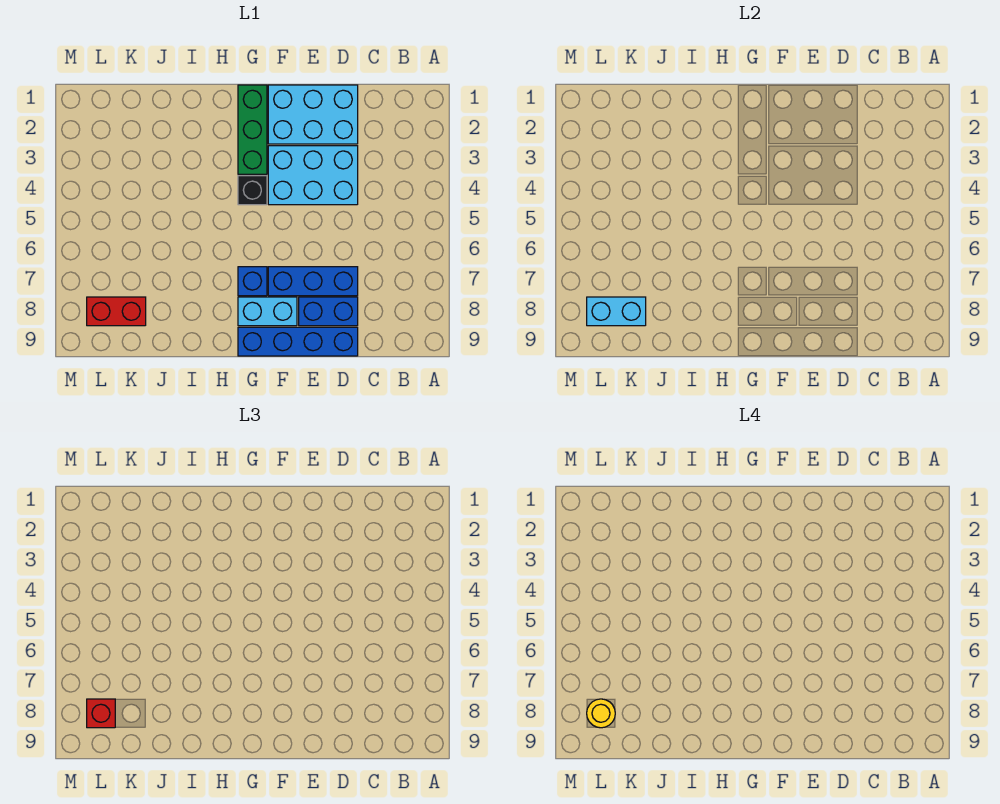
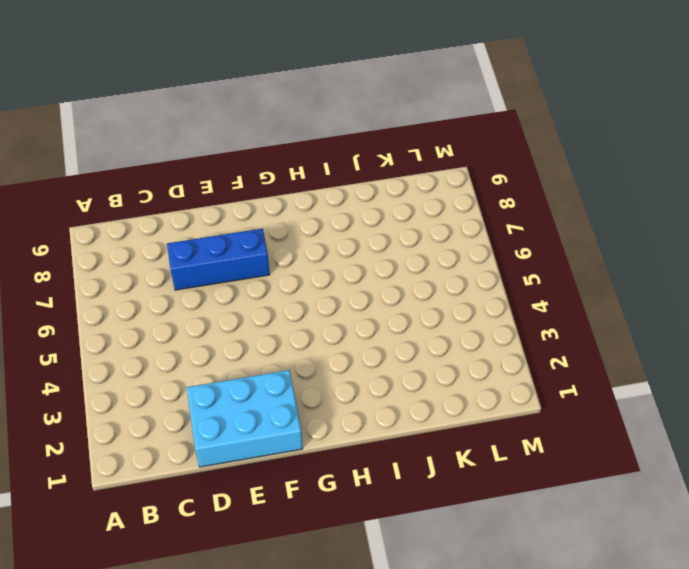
none -> cyan brick D3:F4 level 1
none -> blue brick D8:E8 level 1
none -> blue brick D9:G9 level 1

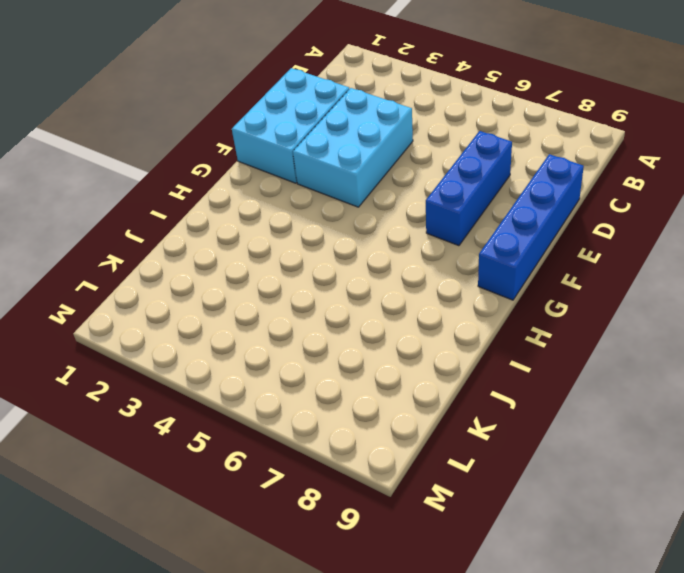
none -> blue brick D8:E8 level 1
none -> cyan brick F8:G8 level 1
none -> green brick G1:G3 level 1

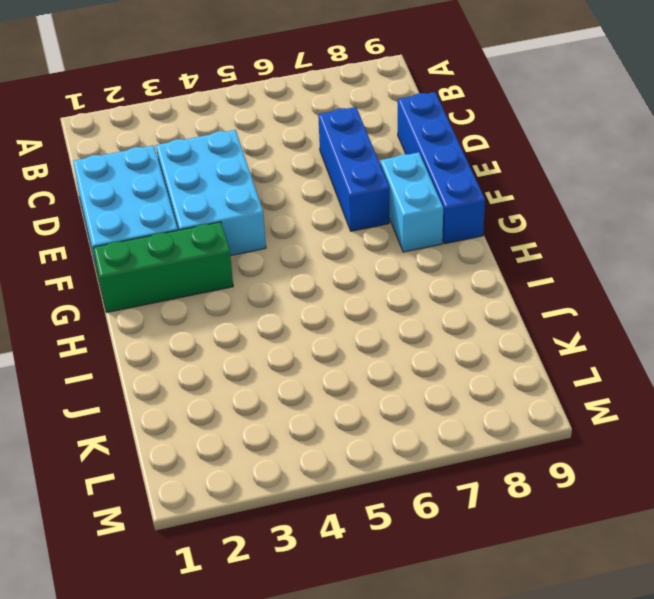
none -> blue brick D8:E8 level 1
none -> black brick G4 level 1
none -> blue brick G7 level 1

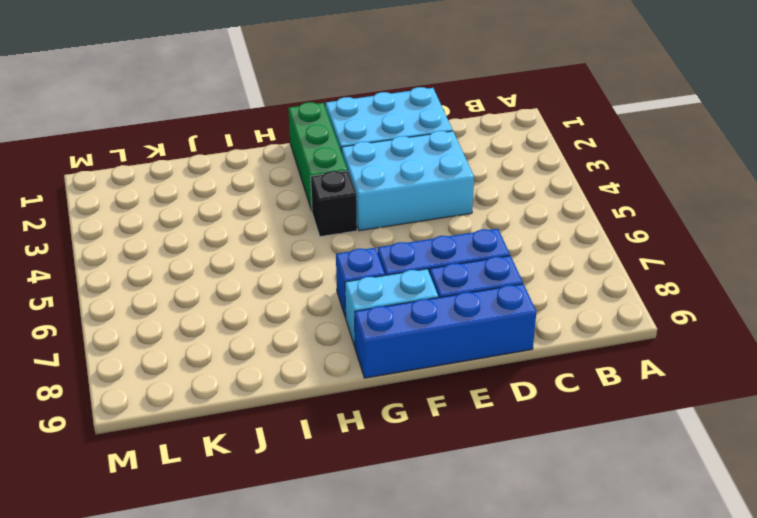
none -> red brick K8:L8 level 1
none -> cyan brick K8:L8 level 2
none -> red brick L8 level 3

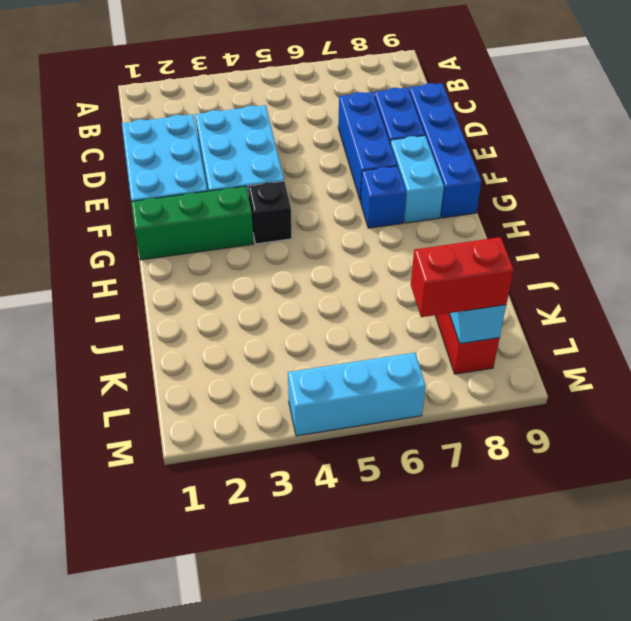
red brick L7:L8 level 3 -> red brick L8 level 3
cyan brick M4:M6 level 1 -> none
none -> yellow round brick L8 level 4

